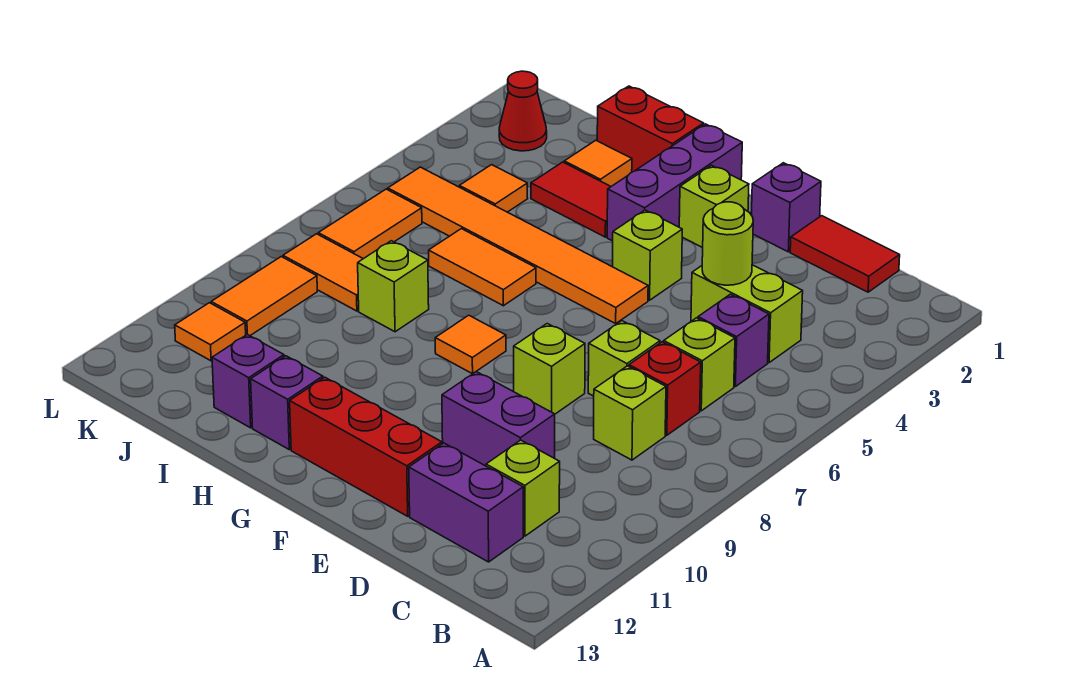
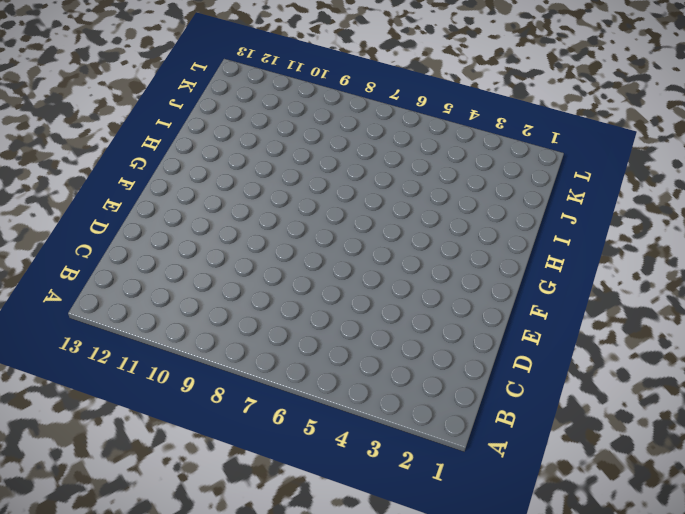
none -> red tile C1:D1 level 1
none -> lime brick C4:D4 level 1
none -> purple brick C5 level 1
none -> lime brick C6 level 1

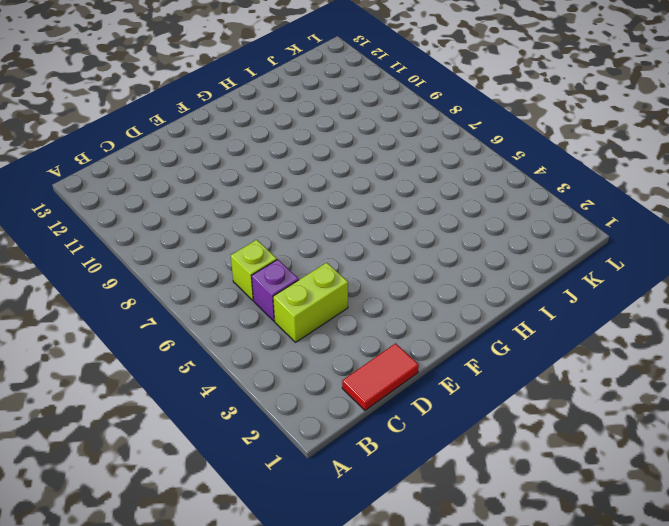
none -> red brick C7 level 1
none -> lime brick C8 level 1
none -> lime brick C11 level 1
none -> purple brick C12:D12 level 1

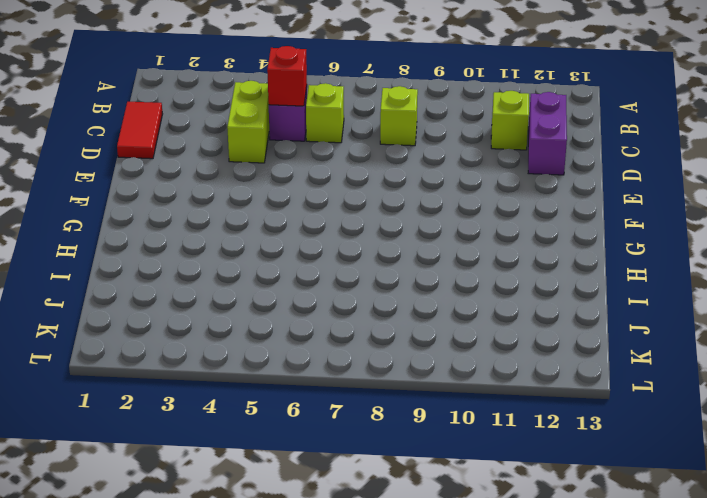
red brick C5 level 2 -> red brick C7 level 1
none -> lime brick D7 level 1
none -> purple brick D10:E10 level 1
none -> purple brick E1 level 1
none -> lime brick E8 level 1

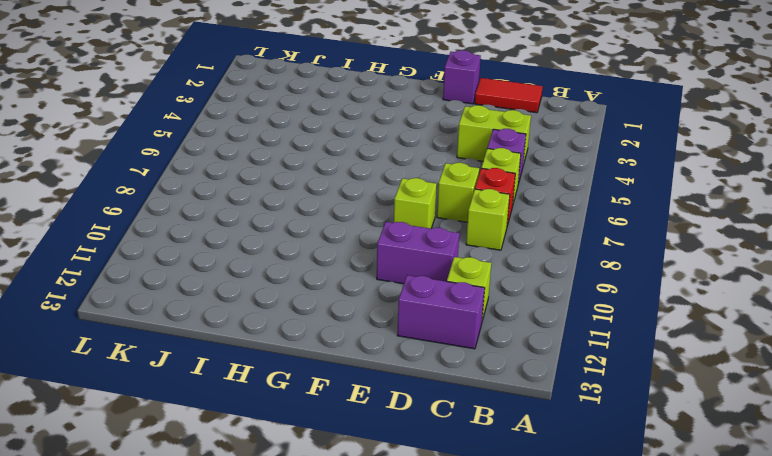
none -> red brick E12:G12 level 1
none -> lime brick F2 level 1
none -> lime brick F4 level 1
none -> orange tile F5:K5 level 1

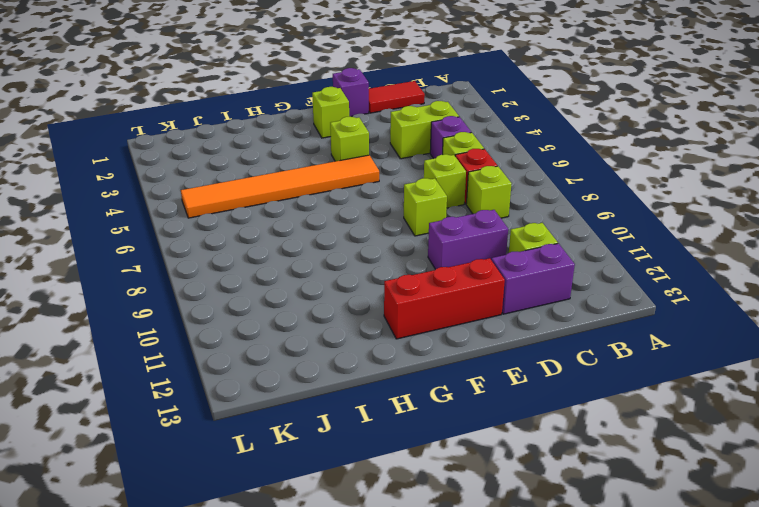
none -> purple brick G1:G3 level 1
none -> orange tile G8 level 1
none -> red brick H1:I1 level 1
none -> red tile H3:I3 level 1

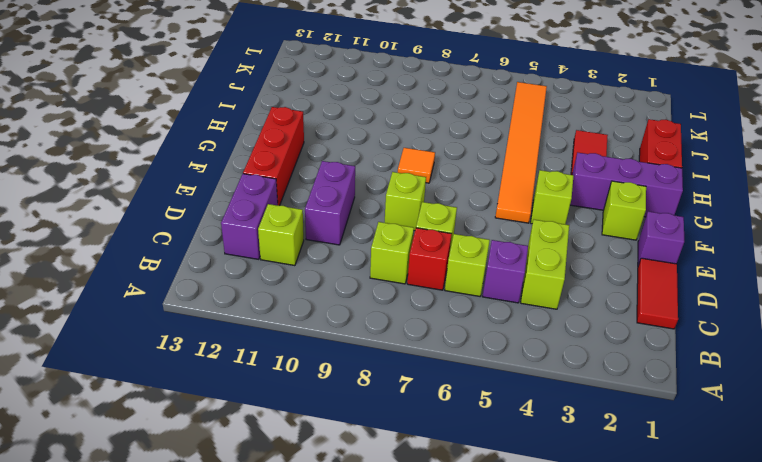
none -> orange tile H6:I6 level 1
none -> purple brick H12 level 1
none -> orange tile I2 level 1
none -> lime brick I8 level 1

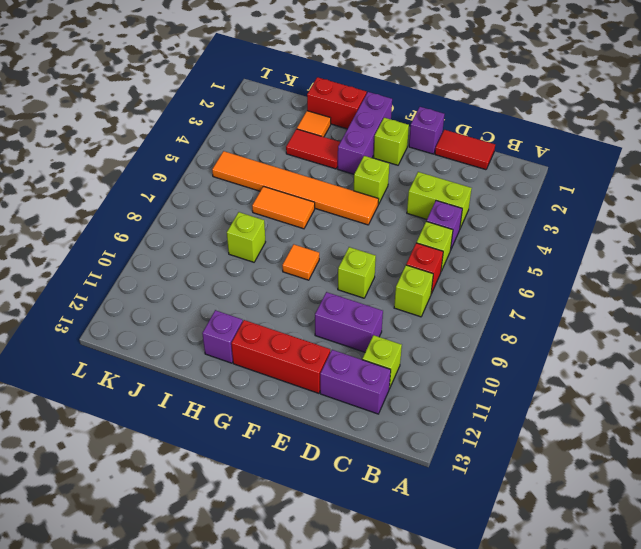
none -> lime brick D7 level 1
none -> purple brick I12 level 1
none -> orange tile J4 level 1
none -> orange tile J8:K8 level 1

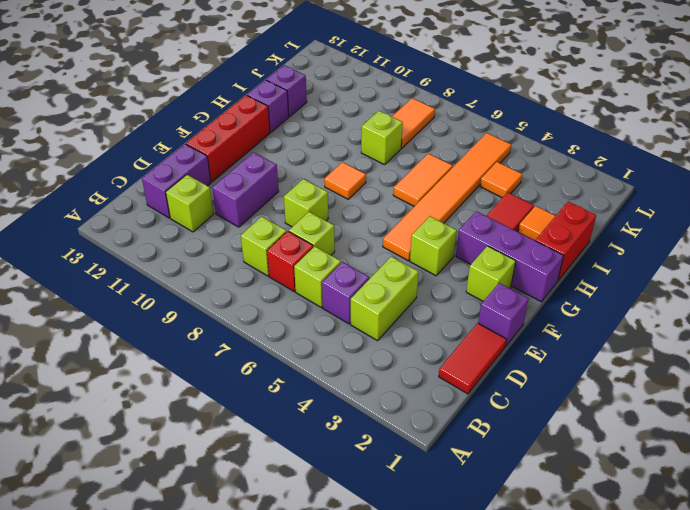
none -> red cone K2 level 1
none -> orange tile K6:K7 level 1
none -> orange tile K9:K10 level 1
none -> orange tile K11 level 1

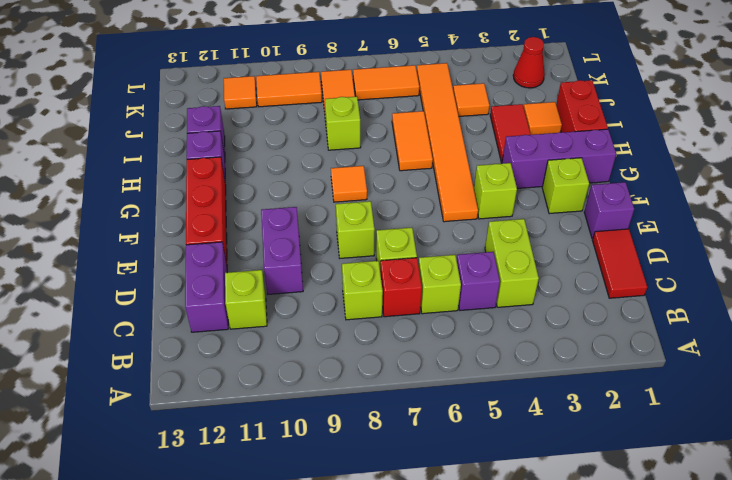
none -> lime round brick D4 level 2

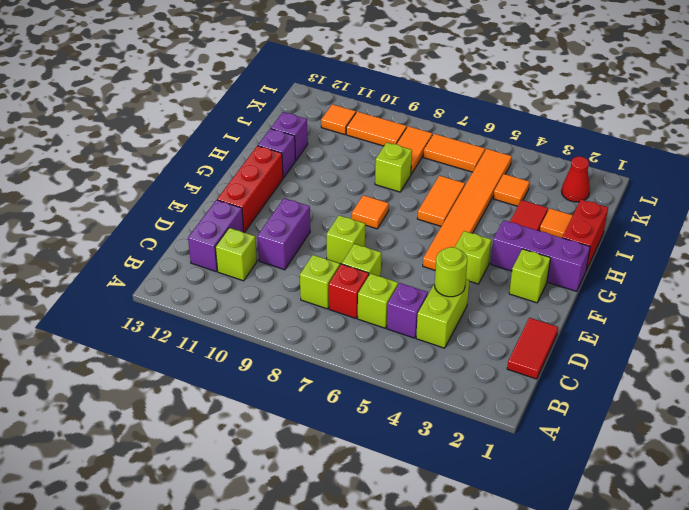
none -> purple brick E1 level 1

